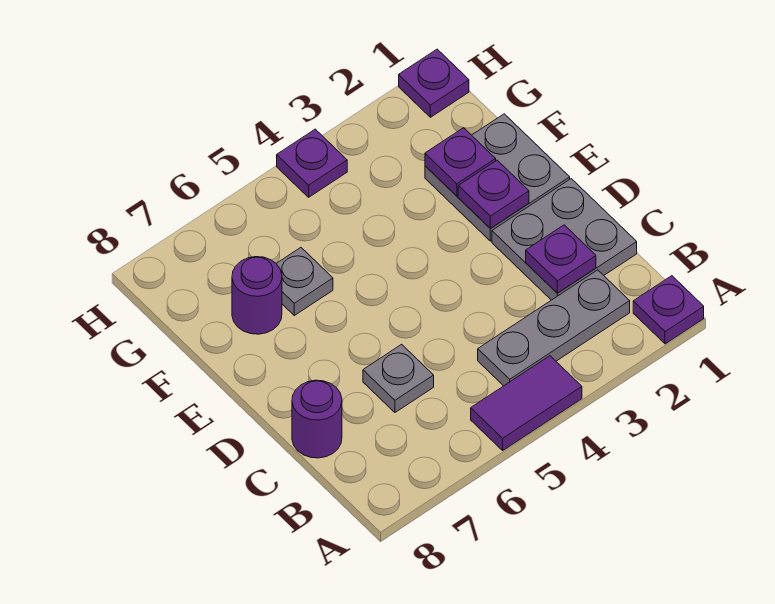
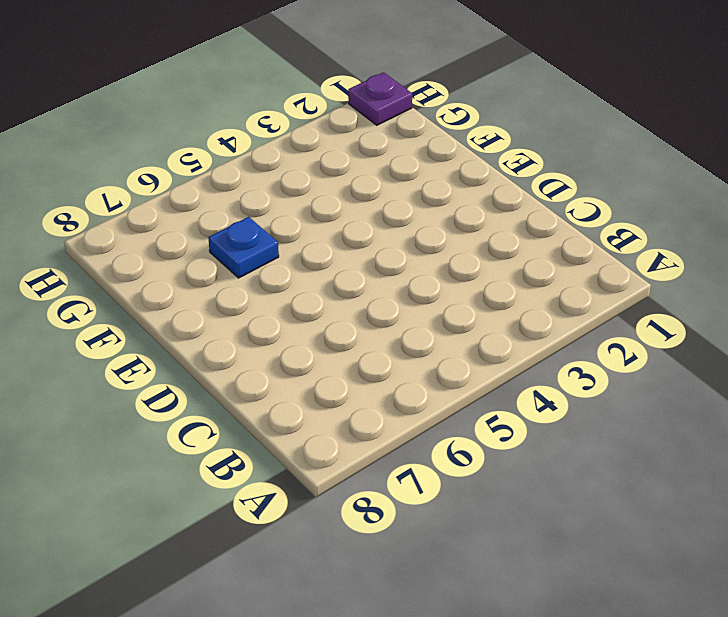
blue plate F6 level 1 -> grey plate F6 level 1
none -> purple plate A1 level 1
none -> purple tile A4:A5 level 1
none -> grey plate B2:B4 level 1

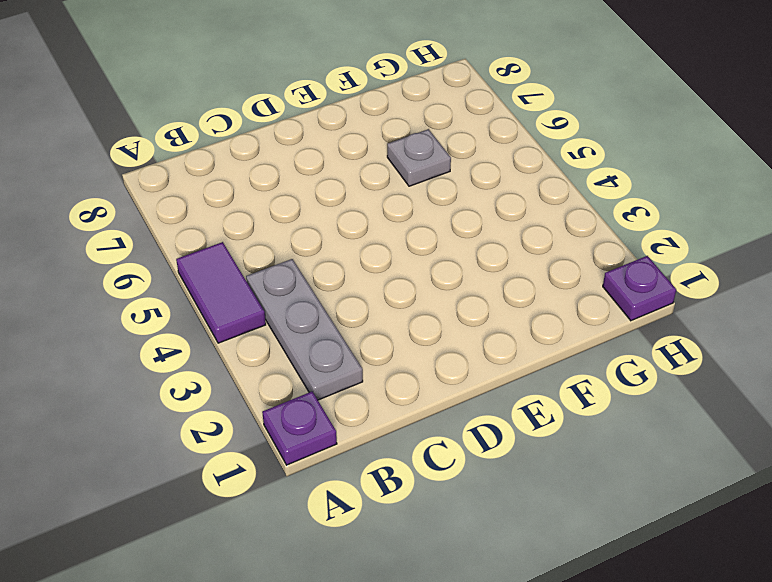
none -> grey plate C1:D2 level 1
none -> grey plate C6 level 1
none -> purple round brick C8 level 1

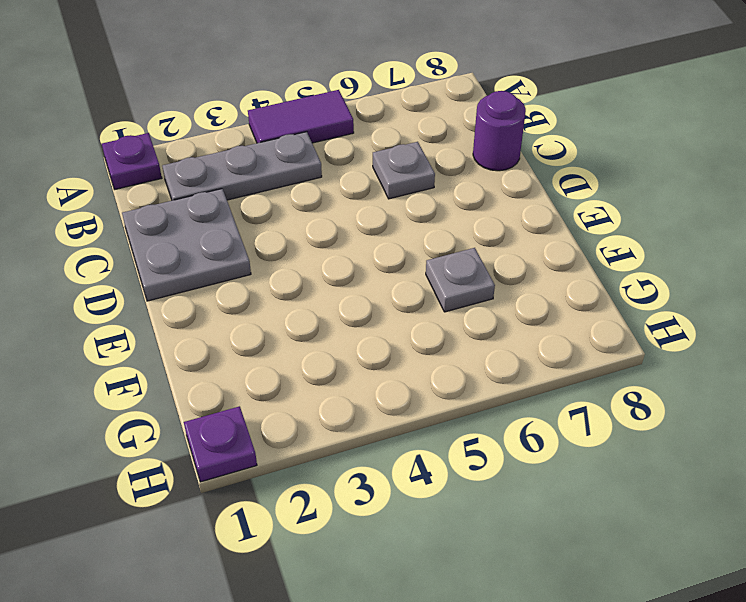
none -> grey plate E1:F2 level 1
none -> purple round brick F7 level 1
none -> purple plate H4 level 1

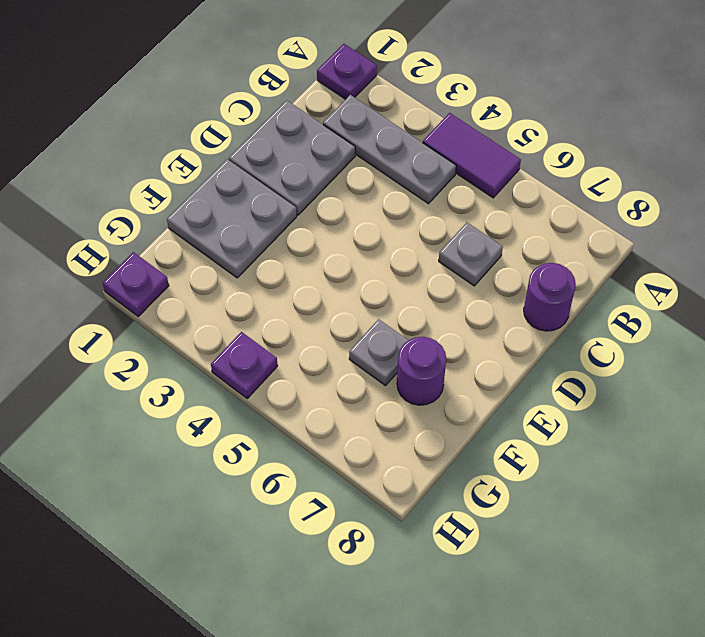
none -> purple plate C2 level 2
none -> purple plate E2 level 2
none -> purple plate F2 level 2

